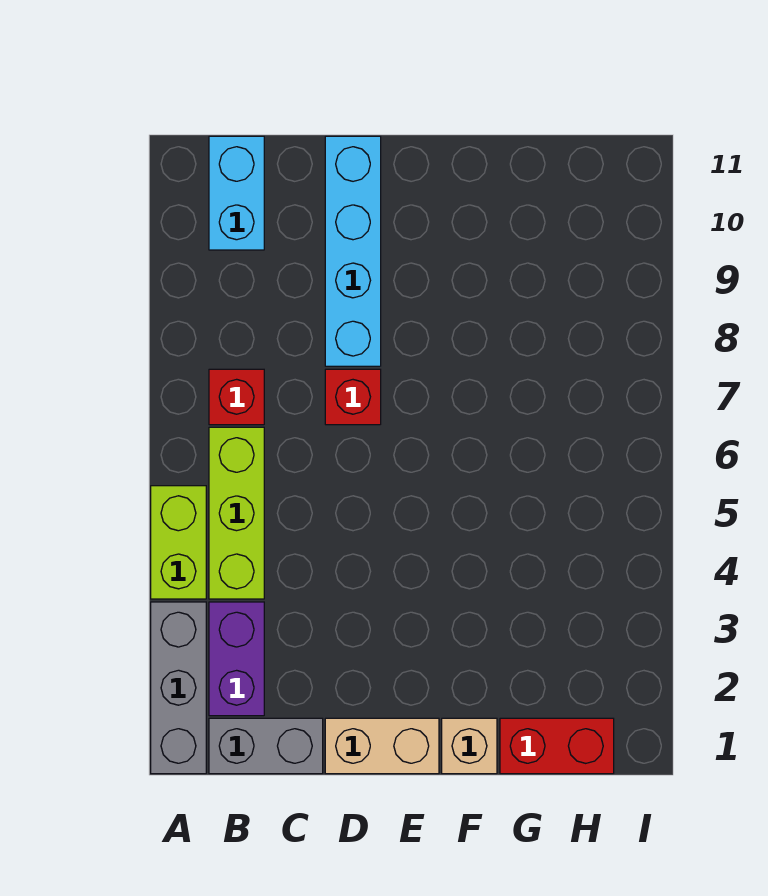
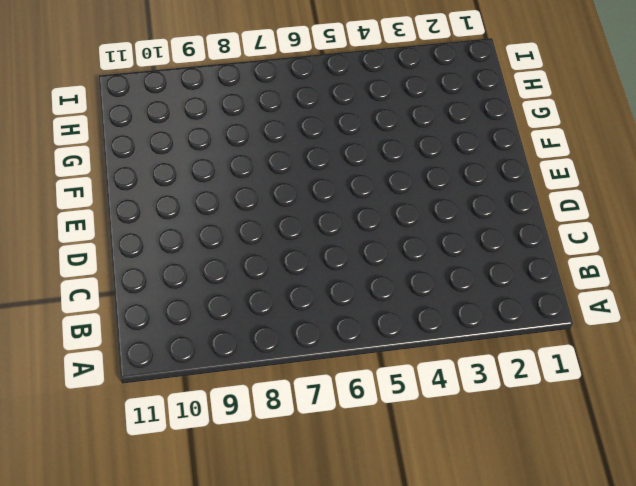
none -> grey brick A1:A3 level 1
none -> lime brick A4:A5 level 1
none -> grey brick B1:C1 level 1

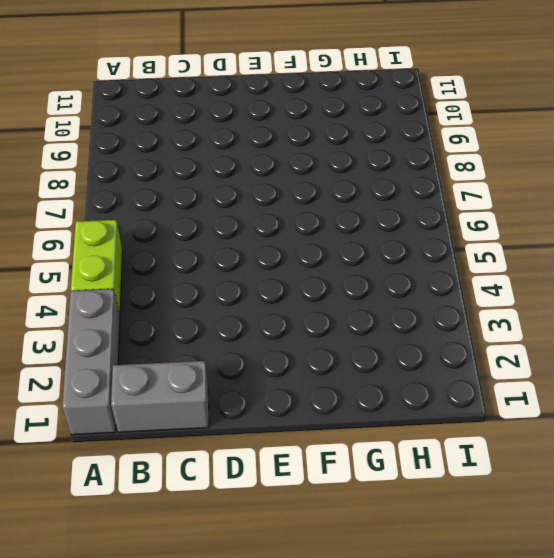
none -> purple brick B2:B3 level 1
none -> lime brick B4:B6 level 1
none -> red brick B7 level 1

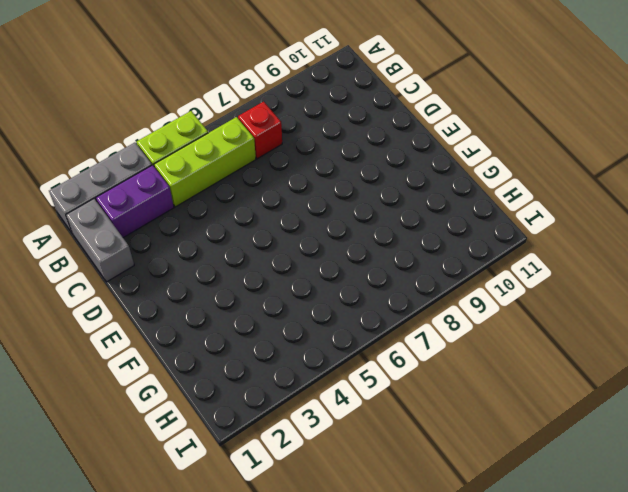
none -> cyan brick B10:B11 level 1
none -> tan brick D1:E1 level 1
none -> red brick D7 level 1

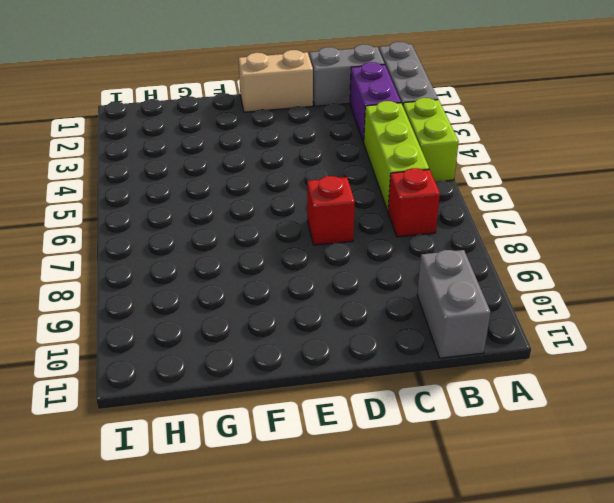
grey brick B10:B11 level 1 -> cyan brick B10:B11 level 1
none -> cyan brick D8:D11 level 1
none -> tan brick F1 level 1
none -> red brick G1:H1 level 1

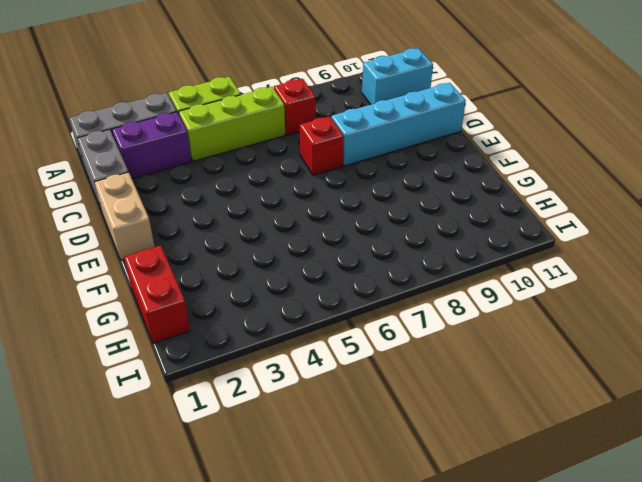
none -> tan brick F1 level 1

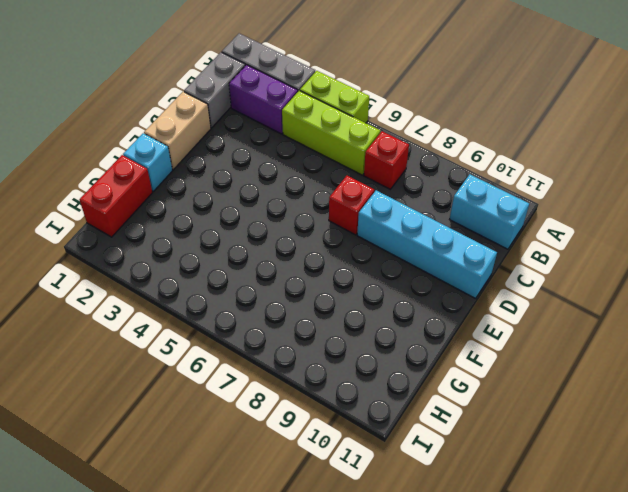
cyan brick F1 level 1 -> tan brick F1 level 1

